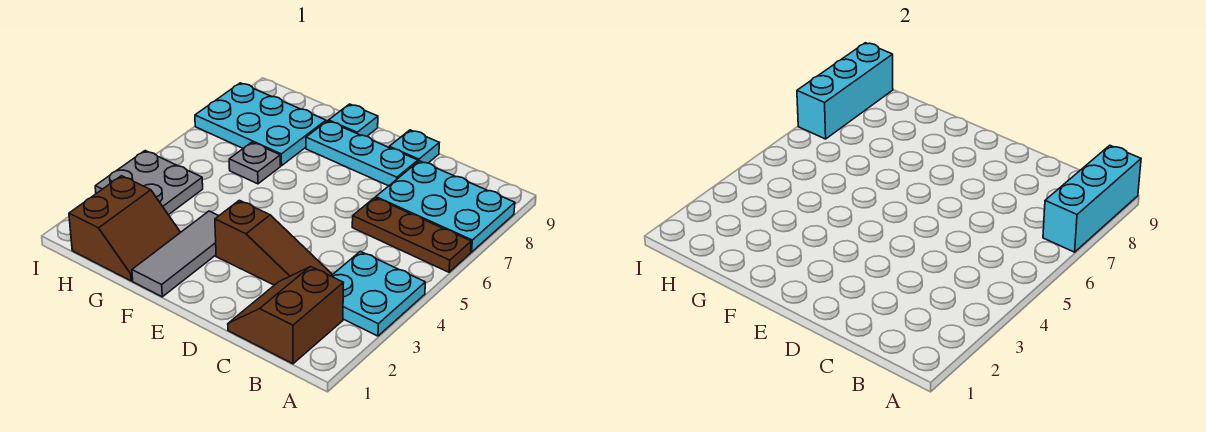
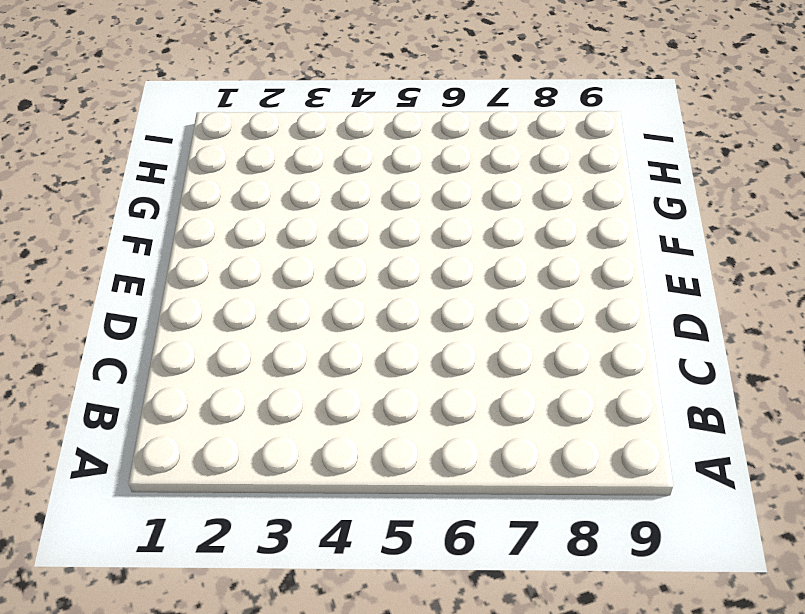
none -> cyan plate A3:B4 level 1
none -> brown plate A6:C6 level 1
none -> cyan plate A7:C8 level 1

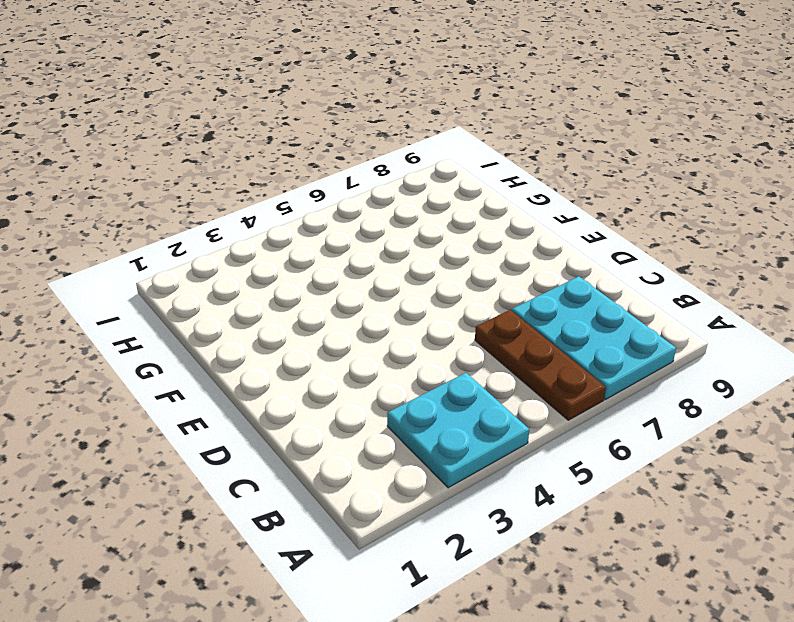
none -> brown slope B1:C2 level 1 top B
none -> brown slope C3:E3 level 1 top E
none -> cyan plate D8:F8 level 1

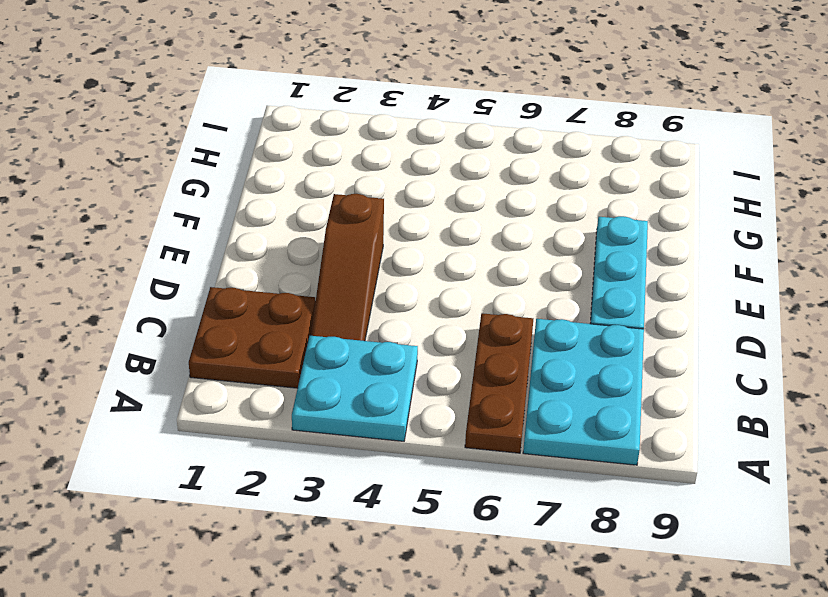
brown plate B1:C2 level 1 -> brown slope B1:C2 level 1 top B
none -> cyan plate D9 level 1
none -> grey tile F1:F3 level 1
none -> cyan plate F9 level 1

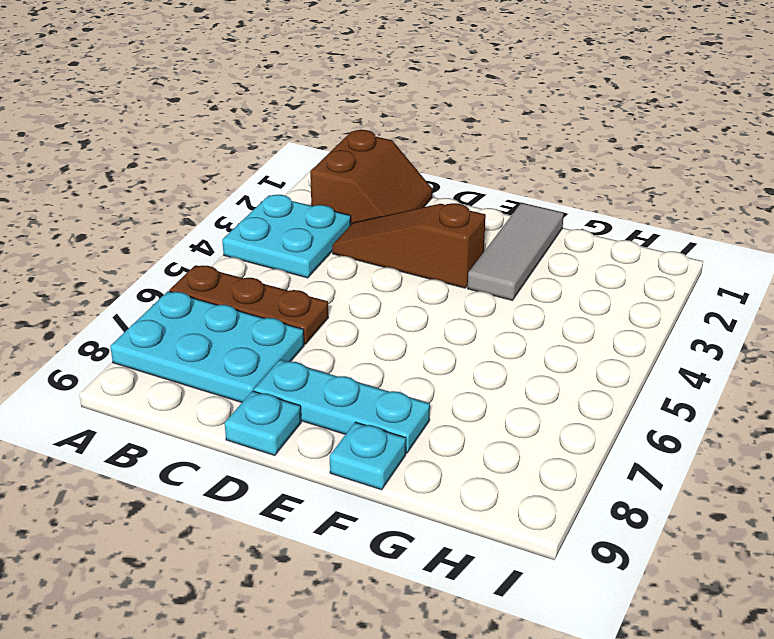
none -> brown slope G1:H2 level 1 top H
none -> grey plate G6 level 1
none -> cyan plate G7:I8 level 1

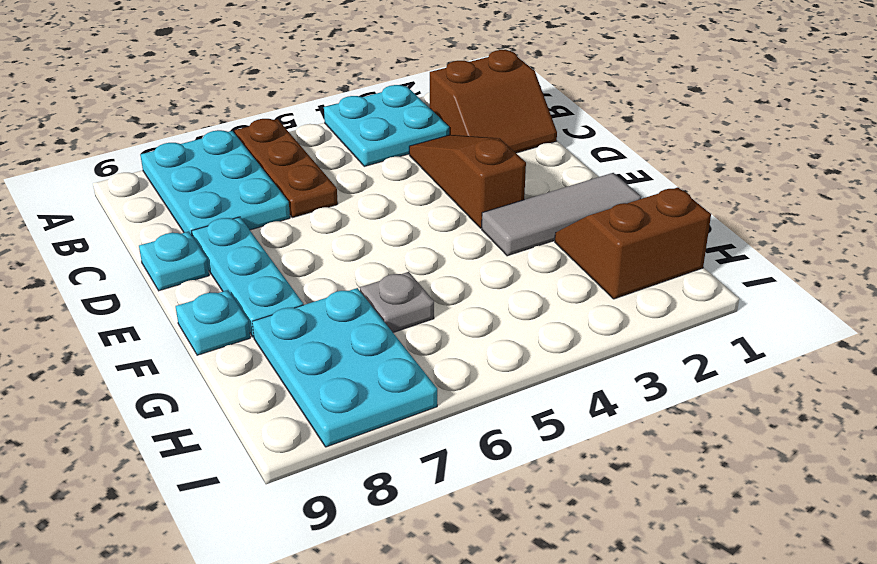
none -> grey plate H3:I4 level 1
none -> cyan brick A7:A9 level 2
none -> cyan brick I7:I9 level 2

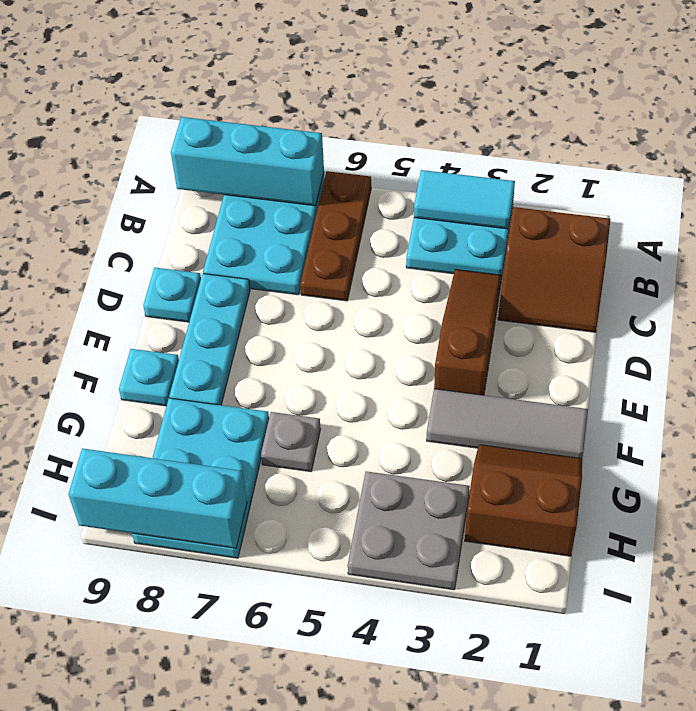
cyan tile A3:A4 level 2 -> none

